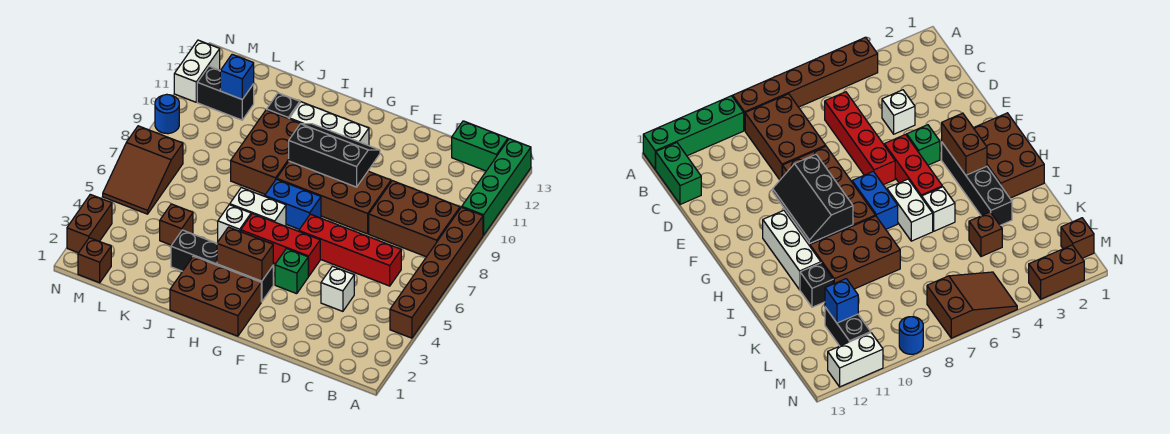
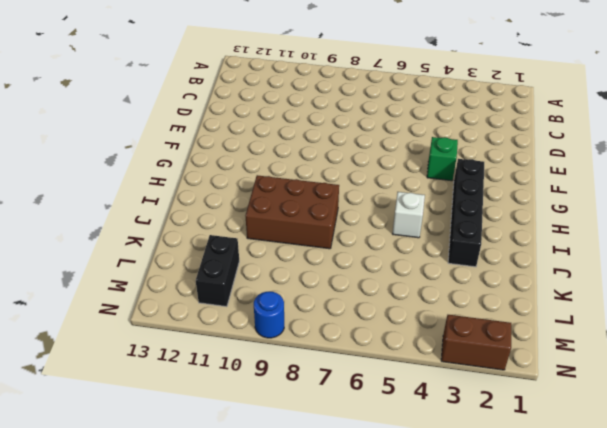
none -> brown brick A4:A9 level 1
none -> green brick A10:A13 level 1
none -> brown brick B8:D9 level 1

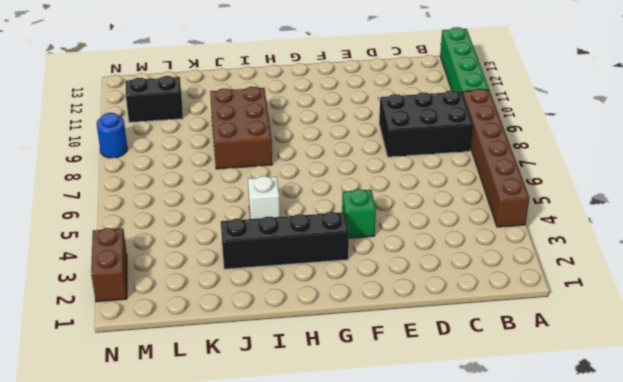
black brick B8:D9 level 1 -> brown brick B8:D9 level 1
none -> green brick B13:C13 level 1
none -> red brick C6:F6 level 1
none -> white brick D4 level 1

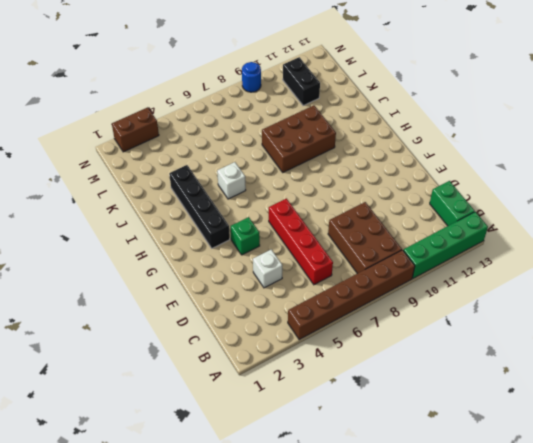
none -> brown brick E8:H9 level 1
none -> red brick F5:H5 level 1
none -> brown brick G1:I2 level 1

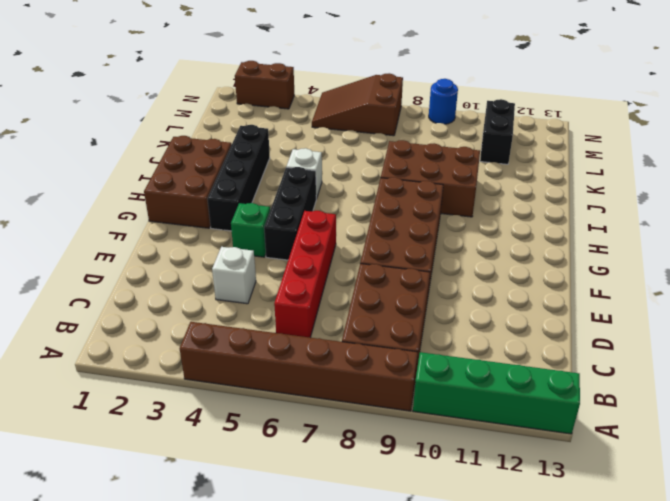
black brick F5:H5 level 1 -> red brick F5:H5 level 1
none -> green brick B13:C13 level 1
none -> blue brick G7:H7 level 1
none -> white brick G11:I11 level 1

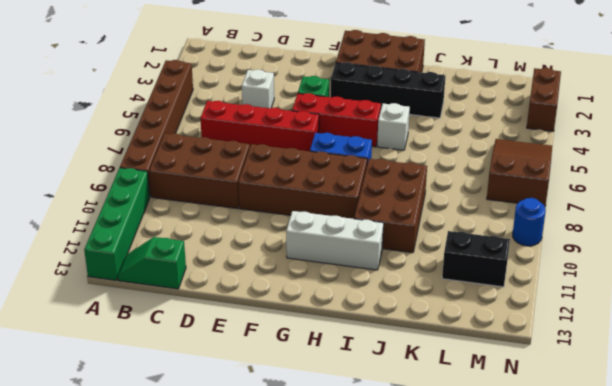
green slope B13:C13 level 1 top C -> green brick B13:C13 level 1
none -> white brick H6:I6 level 1
none -> black brick J11 level 1
none -> brown brick K4 level 1

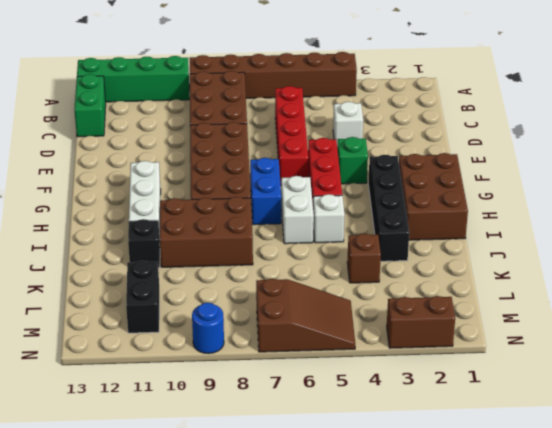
none -> brown brick M1 level 1
none -> white brick N11:N12 level 1
none -> black slope F9:H10 level 2 top 9

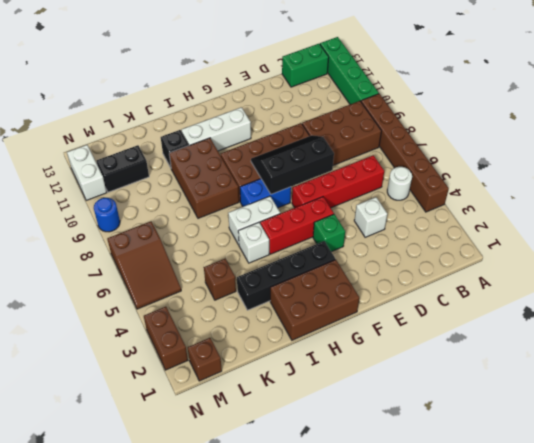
white round brick B5 level 1 -> none
black slope E7:G8 level 2 top 7 -> black slope F9:H10 level 2 top 9
none -> brown brick G3:H3 level 2
none -> blue brick L11 level 2

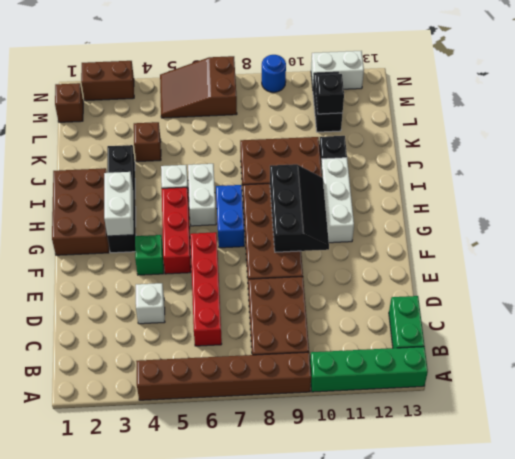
white brick G3:H3 level 2 -> brown brick G3:H3 level 2
black brick L11 level 2 -> blue brick L11 level 2

